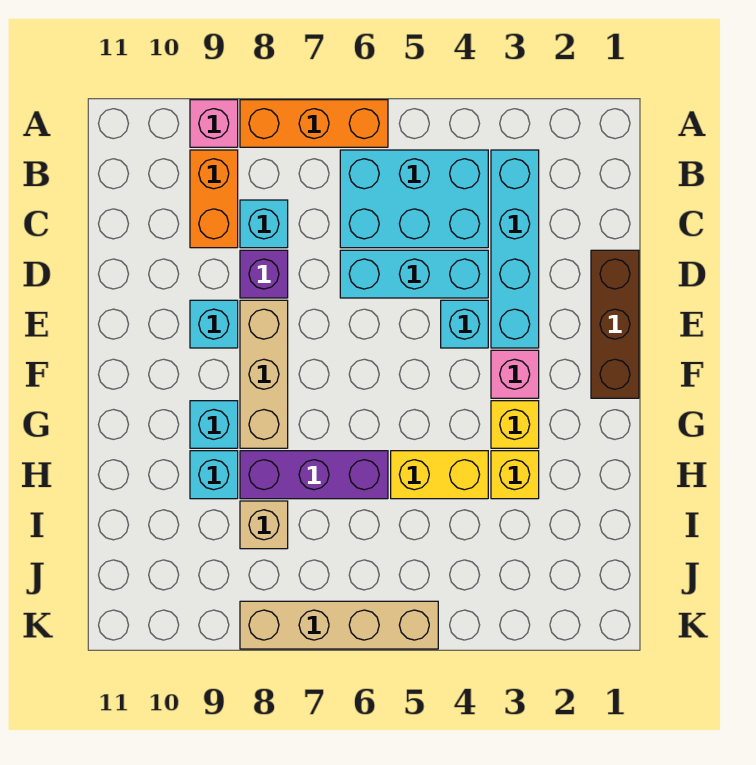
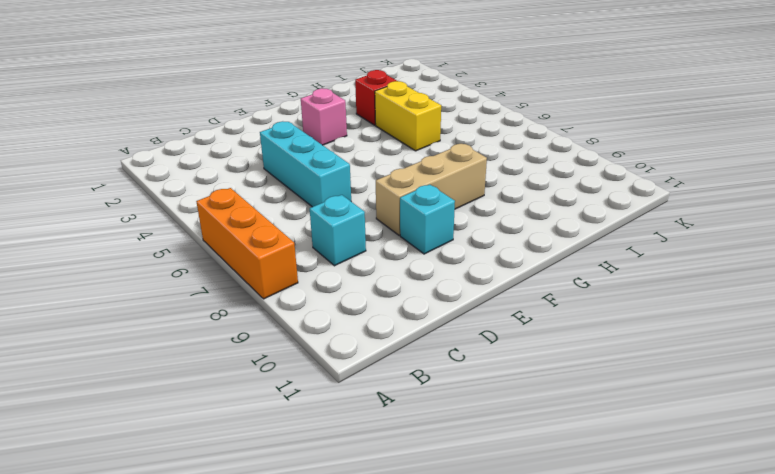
red brick H3 level 1 -> yellow brick H3 level 1
none -> pink brick A9 level 1
none -> cyan brick B3:E3 level 1
none -> cyan brick B4:C6 level 1

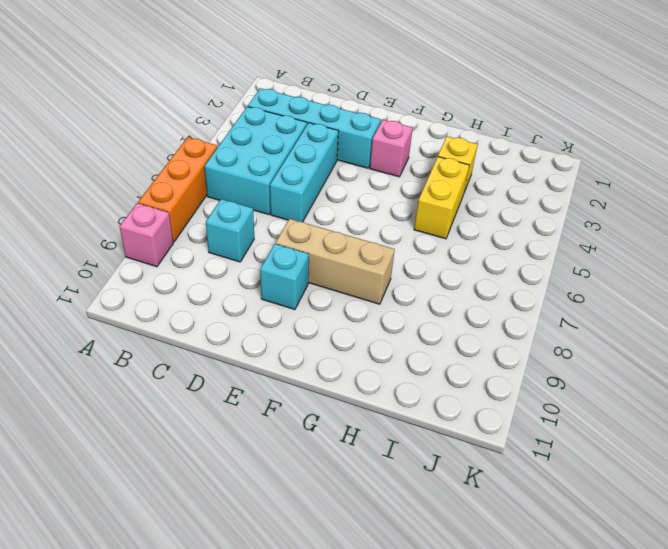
none -> orange brick B9:C9 level 1
none -> brown brick D1:F1 level 1
none -> purple brick D8 level 1

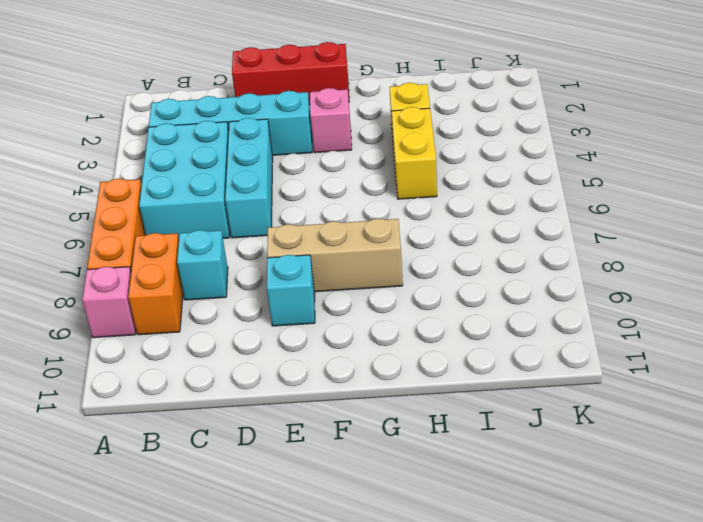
orange brick B8:B9 level 1 -> orange brick B9:C9 level 1
red brick D1:F1 level 1 -> brown brick D1:F1 level 1
none -> purple brick D8 level 1
none -> cyan brick E4 level 1
none -> yellow brick G3 level 1

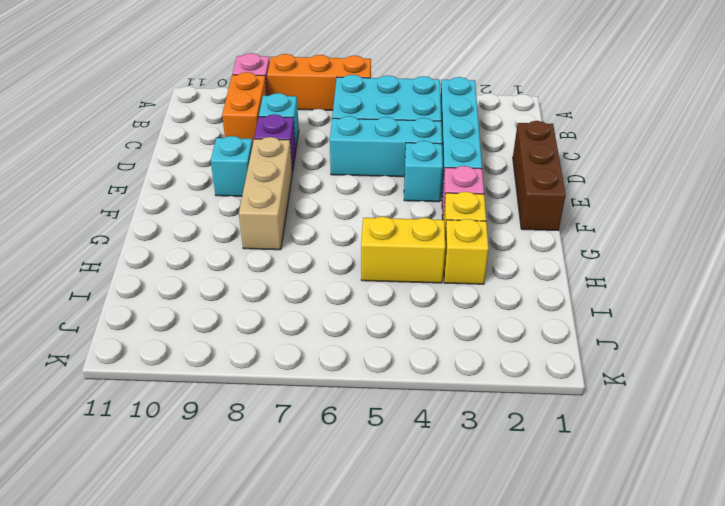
none -> cyan brick G9 level 1
none -> purple brick H6:H8 level 1
none -> cyan brick H9 level 1

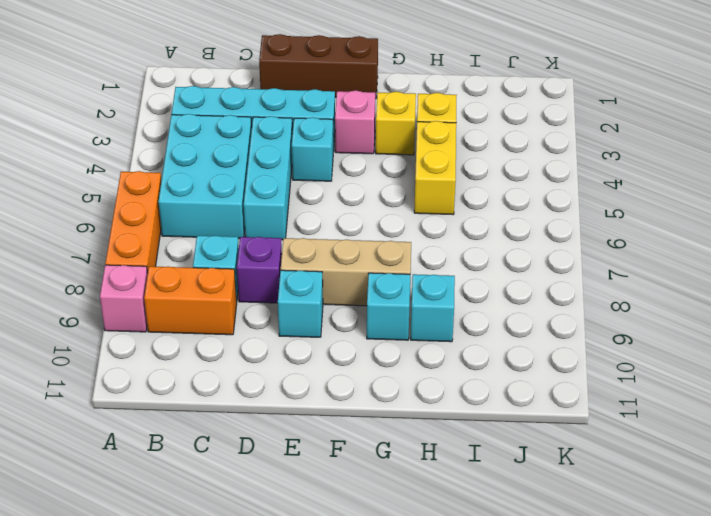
none -> purple brick H6:H8 level 1
none -> tan brick I8 level 1
none -> tan brick K5:K8 level 1

